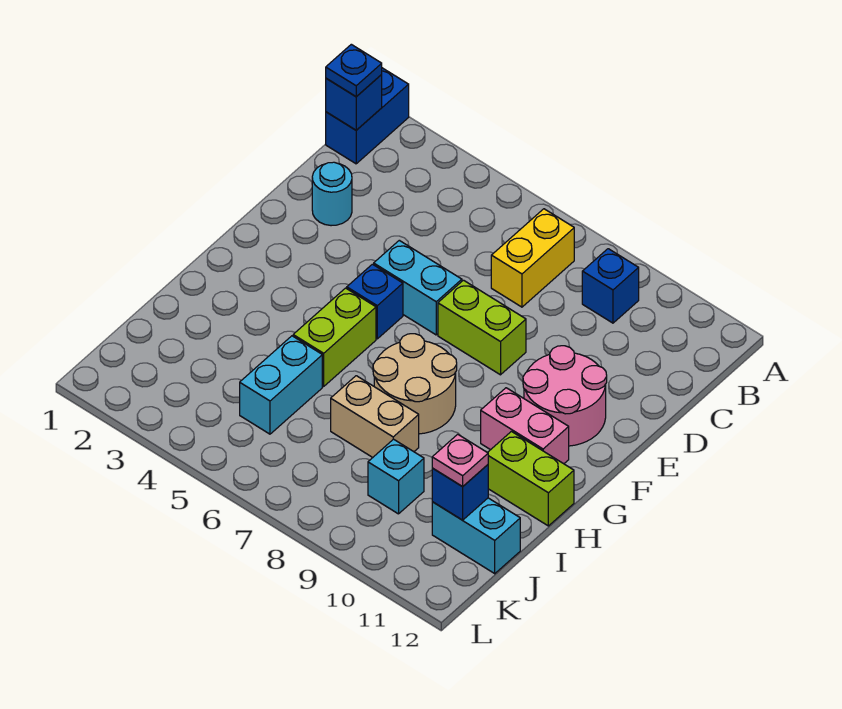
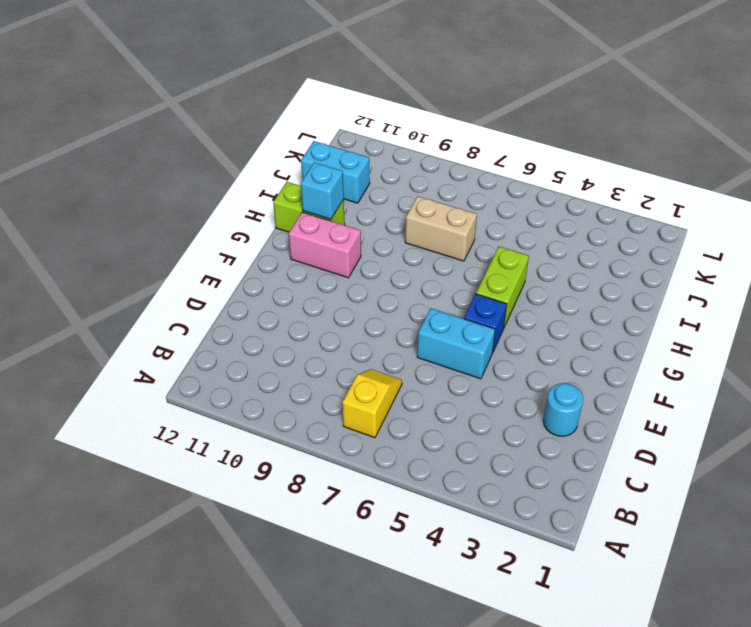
yellow slope B7:C7 level 1 top B -> yellow brick B7:C7 level 1
cyan brick H11 level 2 -> cyan brick J9 level 1
none -> blue brick A1:B1 level 1
none -> blue brick B9 level 1
none -> lime brick E7:E8 level 1

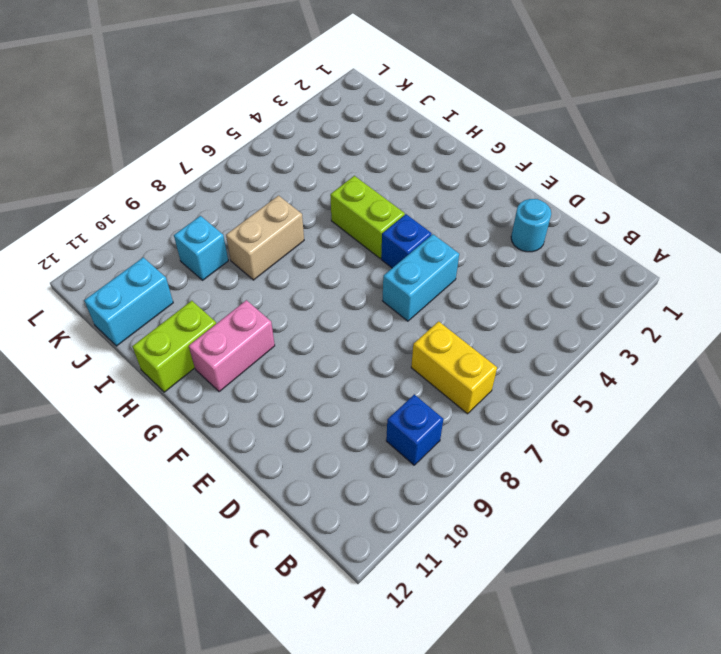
none -> blue brick A1:B1 level 1
none -> lime brick E7:E8 level 1
none -> pink round brick E10:F11 level 1

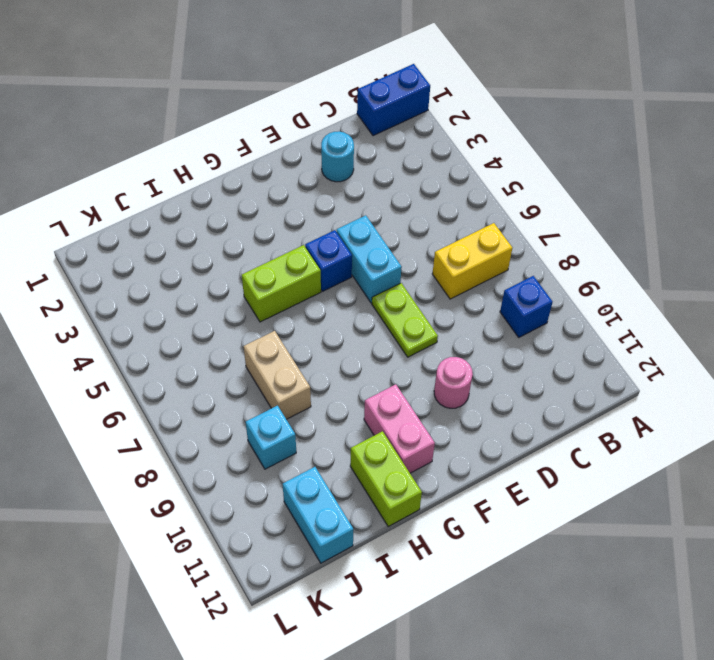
lime plate E7:E8 level 1 -> lime brick E7:E8 level 1
pink round brick E10 level 1 -> pink round brick E10:F11 level 1
none -> tan round brick G7:H8 level 1
none -> cyan brick I5:J5 level 1
none -> blue brick B1 level 2

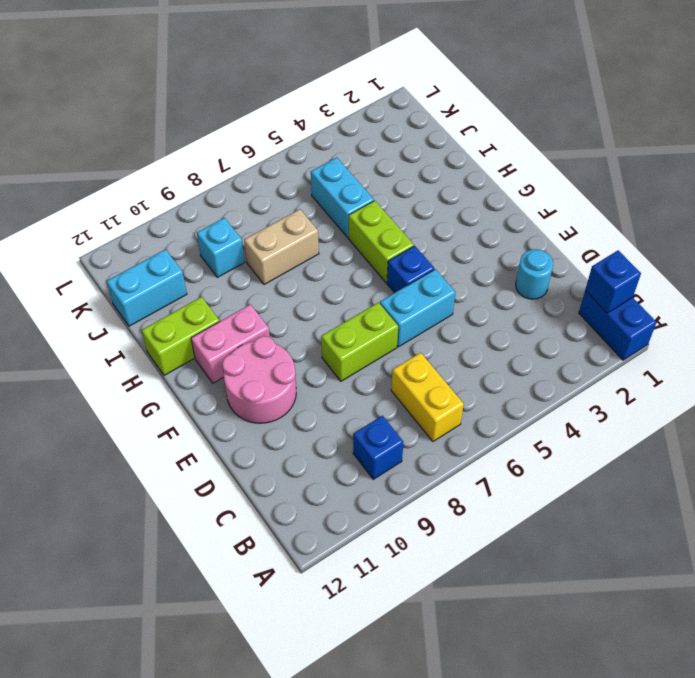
none -> tan round brick G7:H8 level 1
none -> blue brick J11 level 2
none -> blue plate B1 level 3

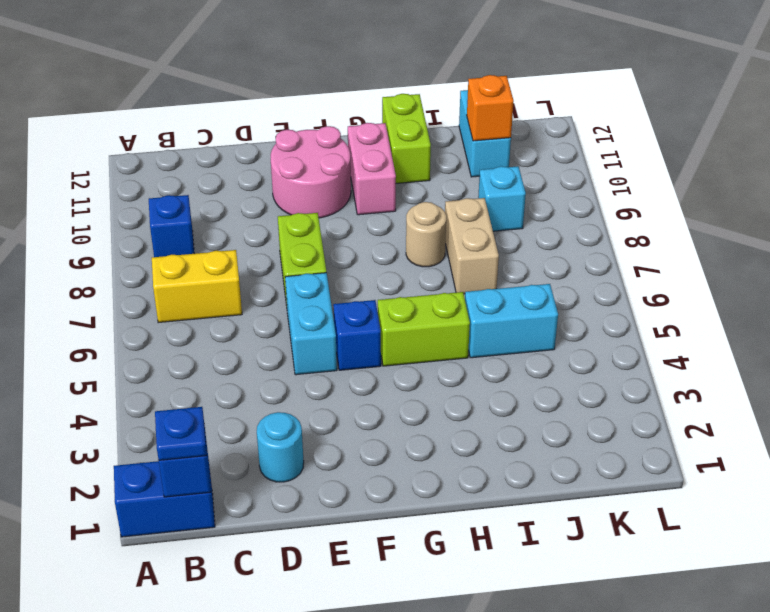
tan round brick H8 level 1 -> tan round brick G7:H8 level 1
orange brick J11 level 2 -> blue brick J11 level 2
none -> pink plate J11 level 3

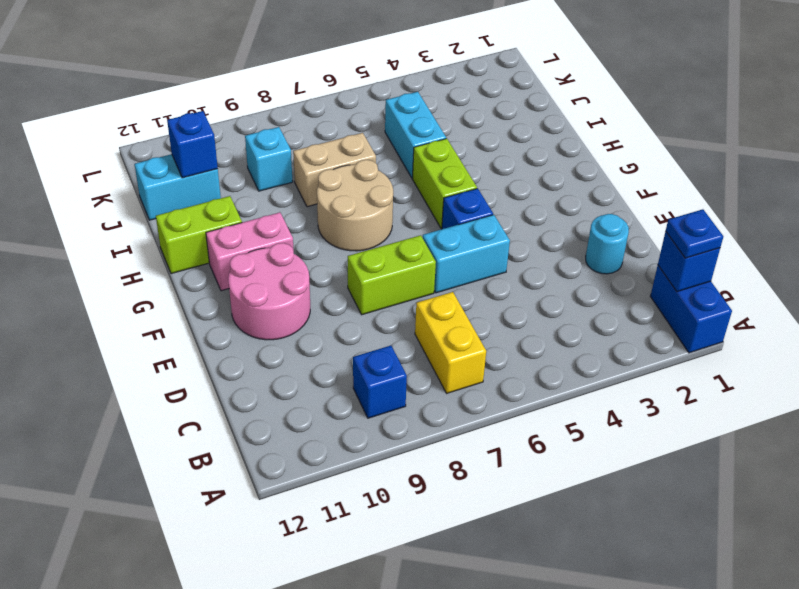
none -> pink plate J11 level 3

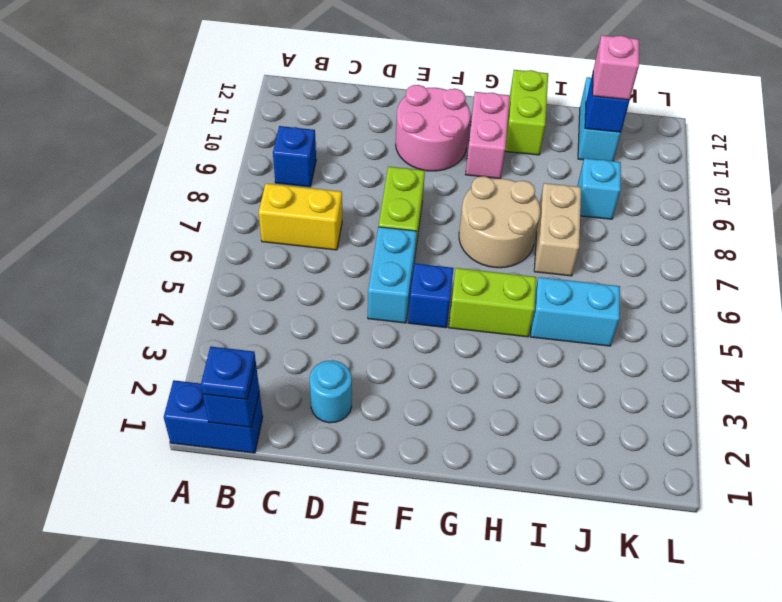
pink brick J11 level 3 -> pink plate J11 level 3

